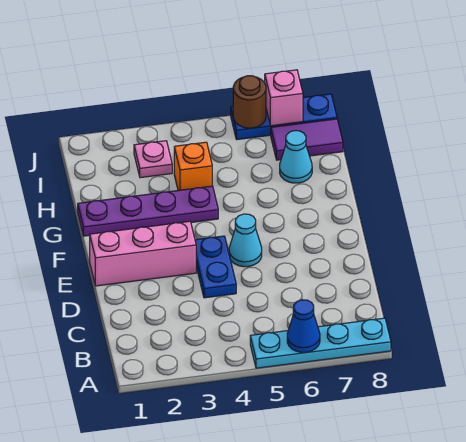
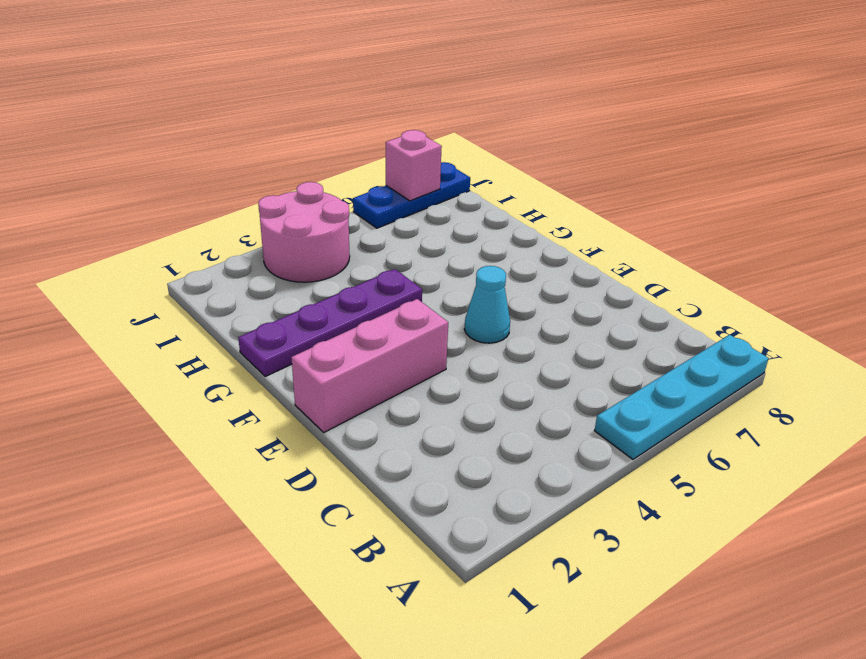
pink round brick I3:J4 level 1 -> pink plate I3 level 1
none -> blue plate D4:E4 level 1
none -> orange brick H4 level 1
none -> cyan cone H7 level 1

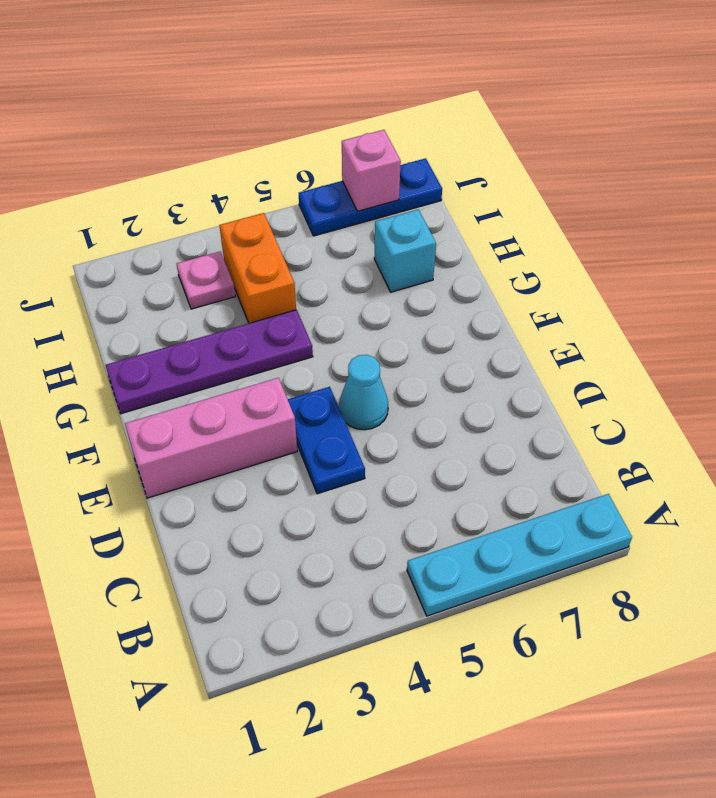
orange brick H4:I4 level 1 -> orange brick H4 level 1
cyan brick H7 level 1 -> cyan cone H7 level 1
none -> purple tile I7:I8 level 1
none -> blue cone A6 level 2
none -> brown round brick J6 level 2

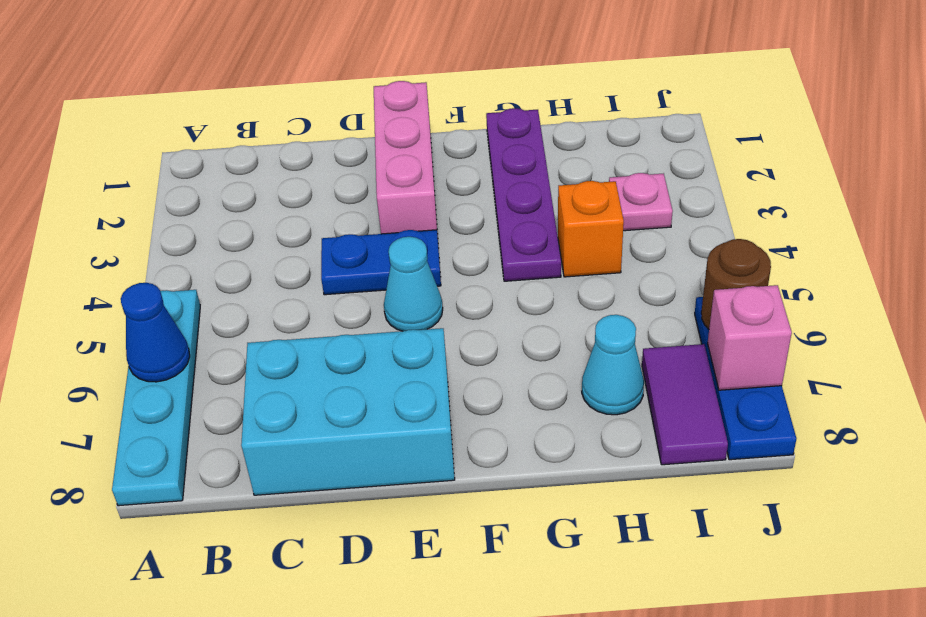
cyan brick C7:E8 level 1 -> none

